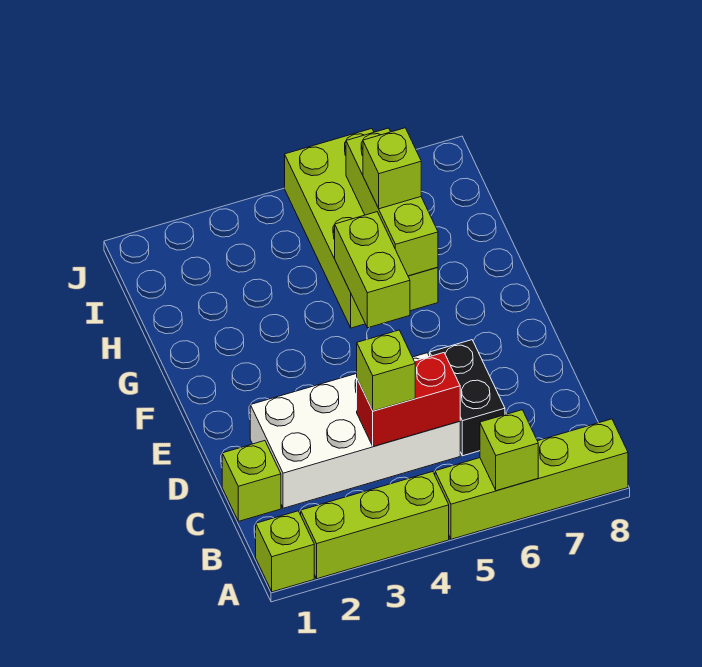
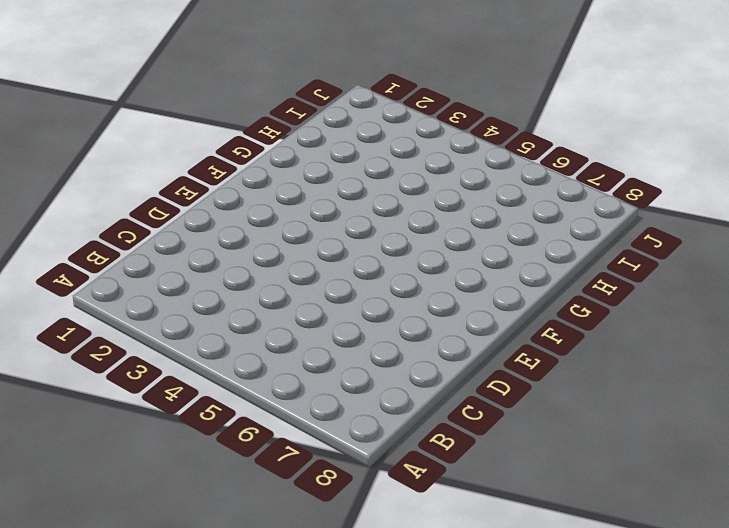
none -> lime brick A1 level 1
none -> lime brick A2:A4 level 1
none -> lime brick A5:A8 level 1

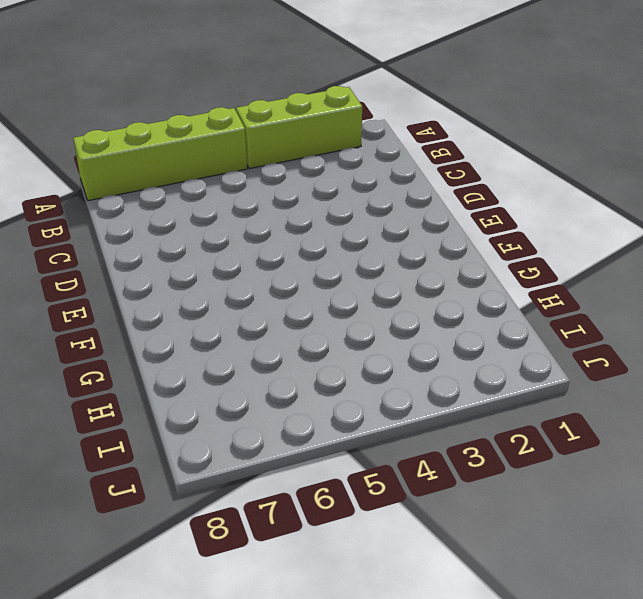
none -> lime brick A1 level 1
none -> lime brick C1 level 1
none -> white brick C2:D5 level 1

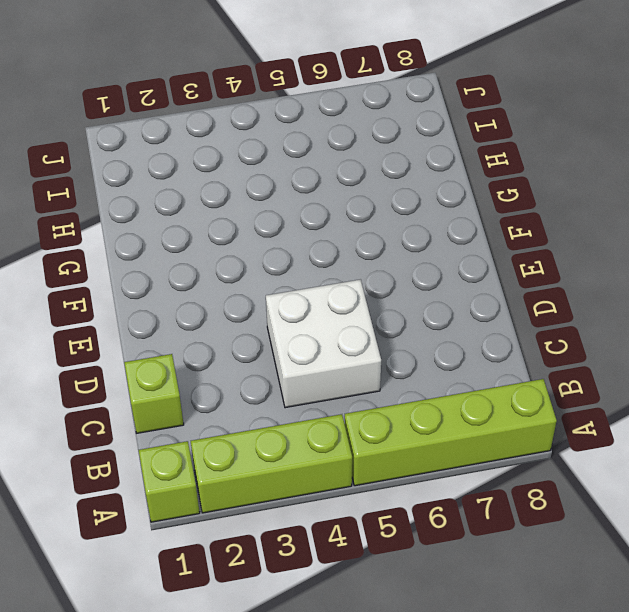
white brick C4:D5 level 1 -> white brick C2:D5 level 1
none -> black brick C6:D6 level 1
none -> lime brick G5:J6 level 1
none -> lime brick A6 level 2

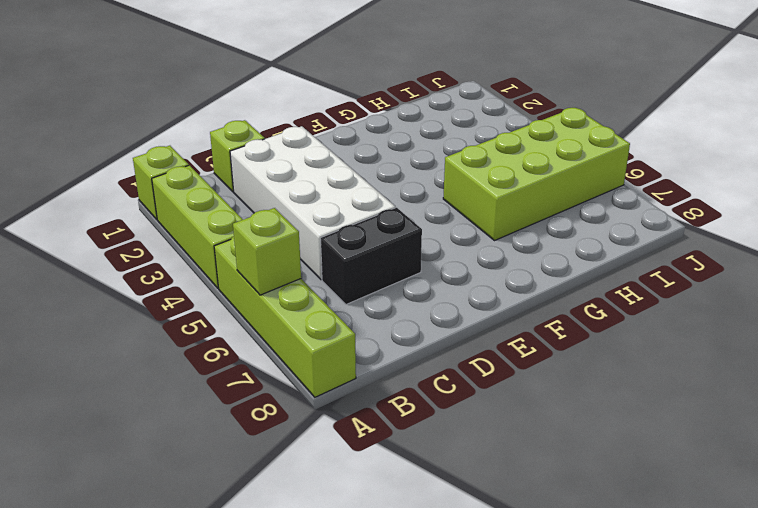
none -> red brick C4:C5 level 2
none -> lime brick F5:G5 level 2
none -> lime brick G6:I6 level 2

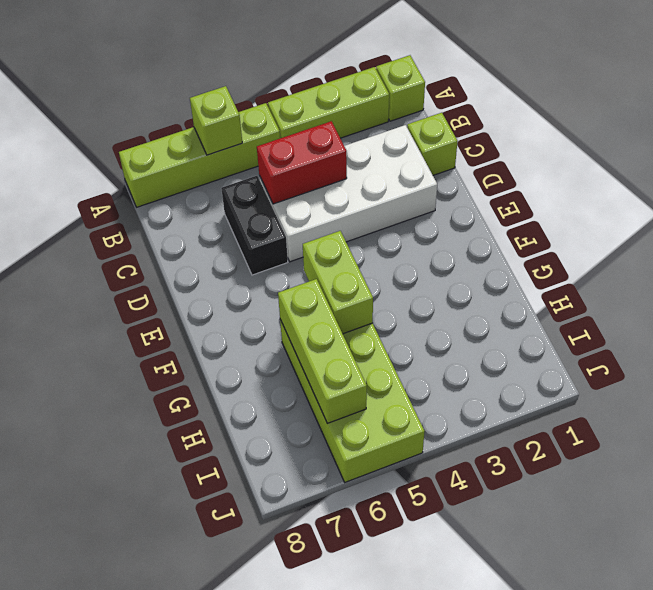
none -> lime brick C4 level 3
none -> lime brick H6 level 3

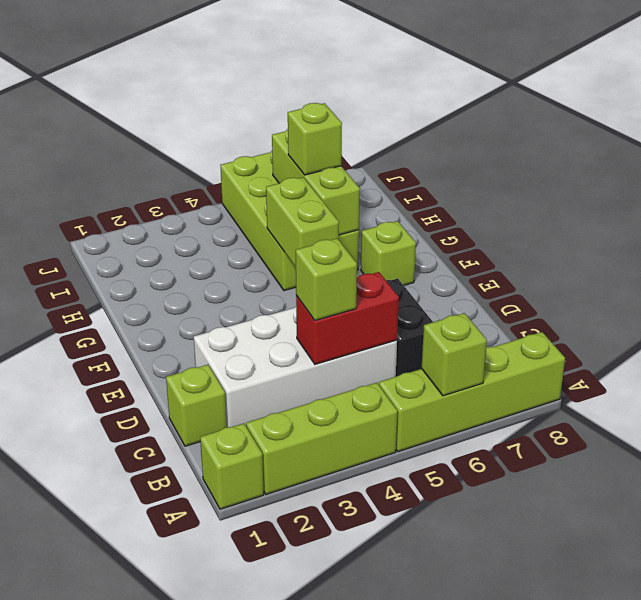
lime brick F7 level 1 -> none

